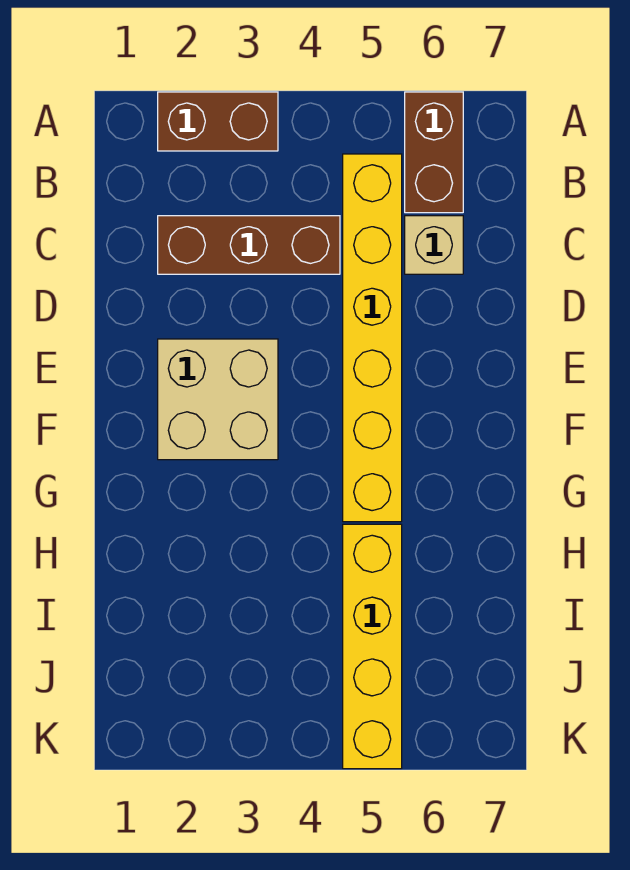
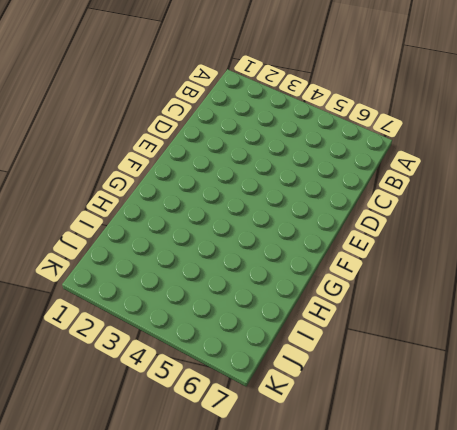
none -> brown brick A2:A3 level 1
none -> brown brick A6:B6 level 1

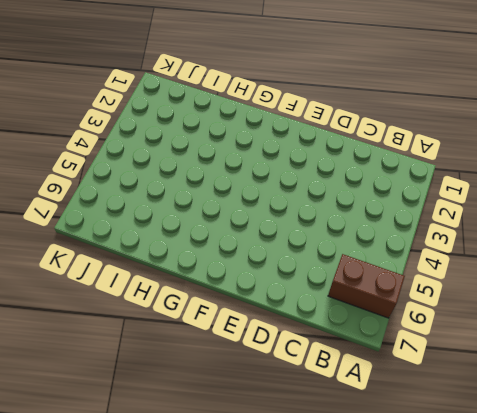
none -> brown brick A2:A3 level 1
none -> yellow brick B5:G5 level 1

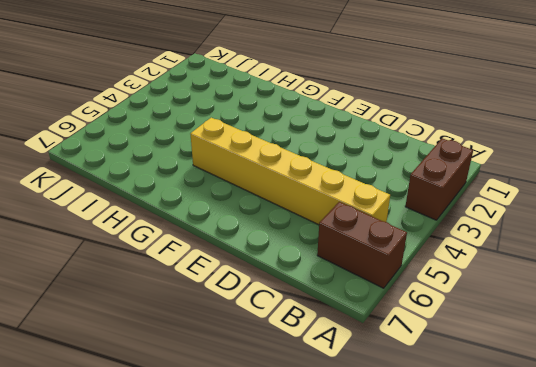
none -> brown brick C2:C4 level 1
none -> tan brick C6 level 1

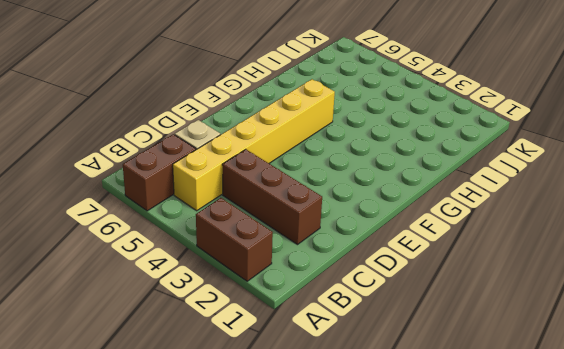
none -> tan brick E2:F3 level 1
none -> yellow brick H5:K5 level 1

